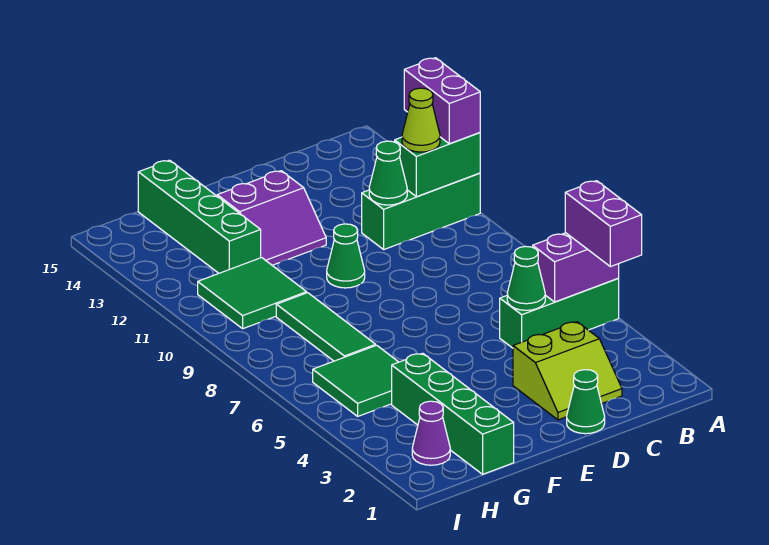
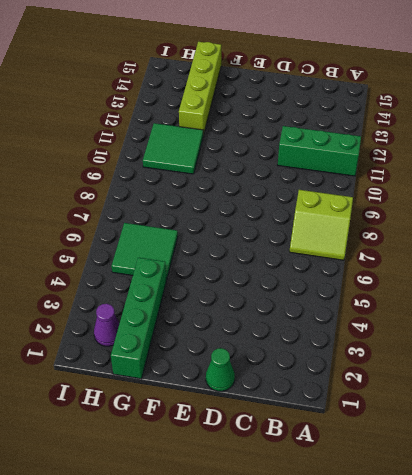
lime slope A7:B8 level 1 top 8 -> lime slope C2:D3 level 1 top 3
lime brick G12:G15 level 1 -> green brick G12:G15 level 1
none -> green brick A5:C5 level 1
none -> green cone E10 level 1
none -> purple slope E12:F13 level 1 top 13

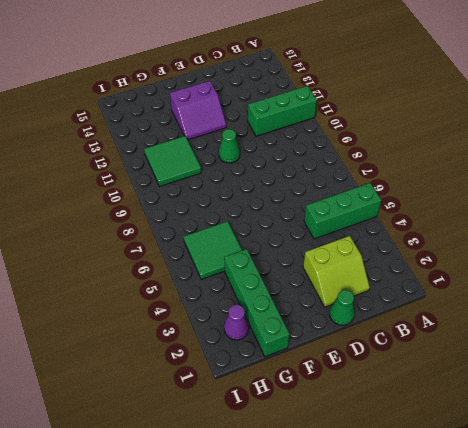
none -> green tile G7:G9 level 1
none -> green brick G12:G15 level 1
none -> purple brick A5:B5 level 2

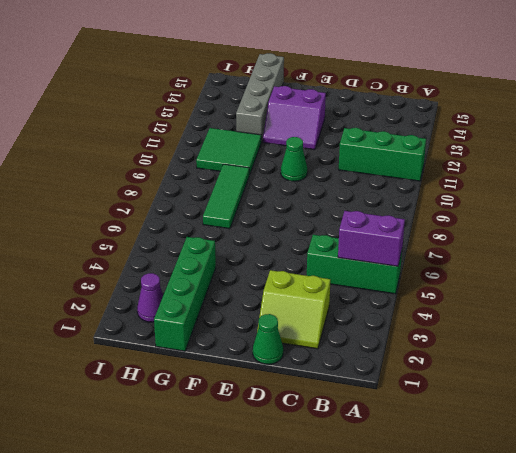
grey brick G12:G15 level 1 -> green brick G12:G15 level 1
none -> green tile G5:H6 level 1
none -> green brick A11:B11 level 2
none -> green cone C5 level 2

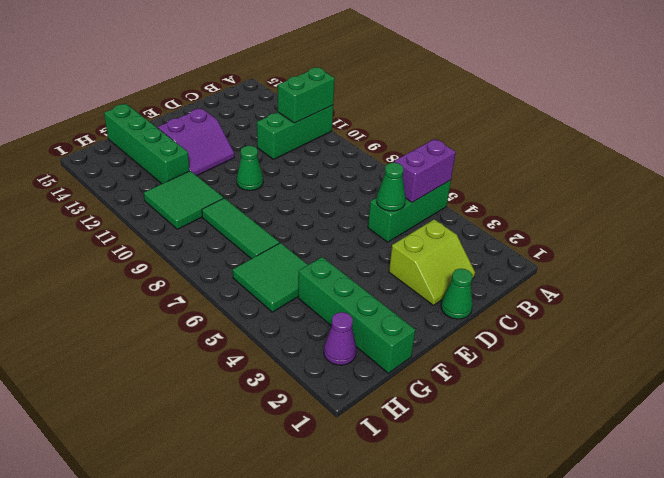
none -> green cone C11 level 2
none -> purple brick A4:A5 level 3
none -> purple brick A11:A12 level 3

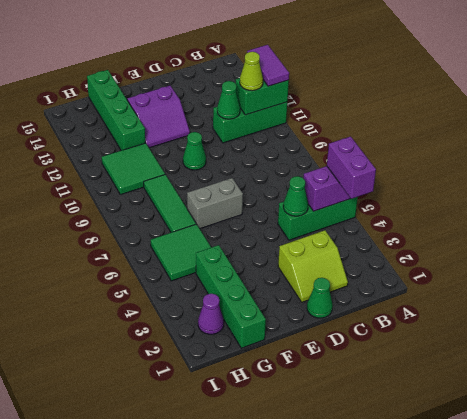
purple tile A11:A12 level 3 -> purple brick A11:A12 level 3
grey brick E7:F7 level 1 -> none

